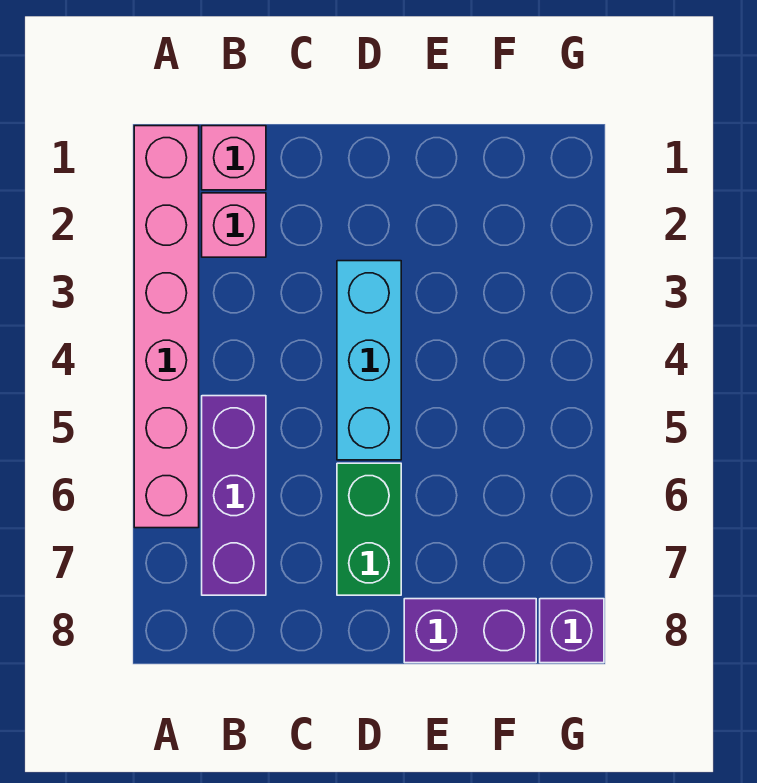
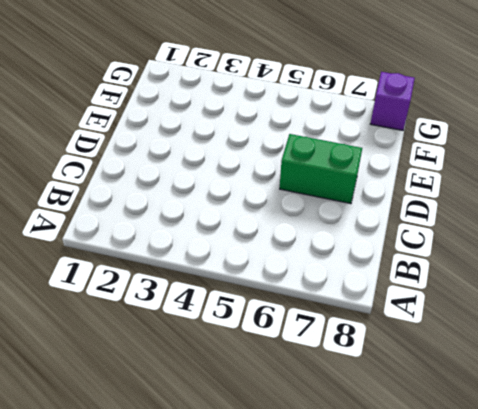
none -> pink brick A1:A6 level 1
none -> pink brick B1 level 1

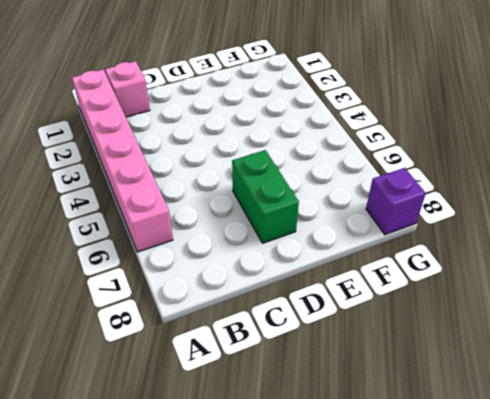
none -> pink brick B2 level 1
none -> purple brick B5:B7 level 1

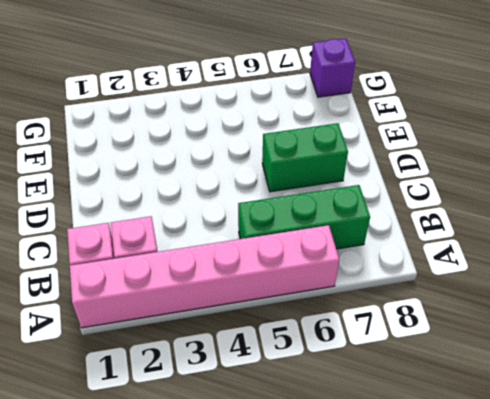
green brick B5:B7 level 1 -> purple brick B5:B7 level 1
none -> cyan brick D3:D5 level 1
none -> purple brick E8:F8 level 1

